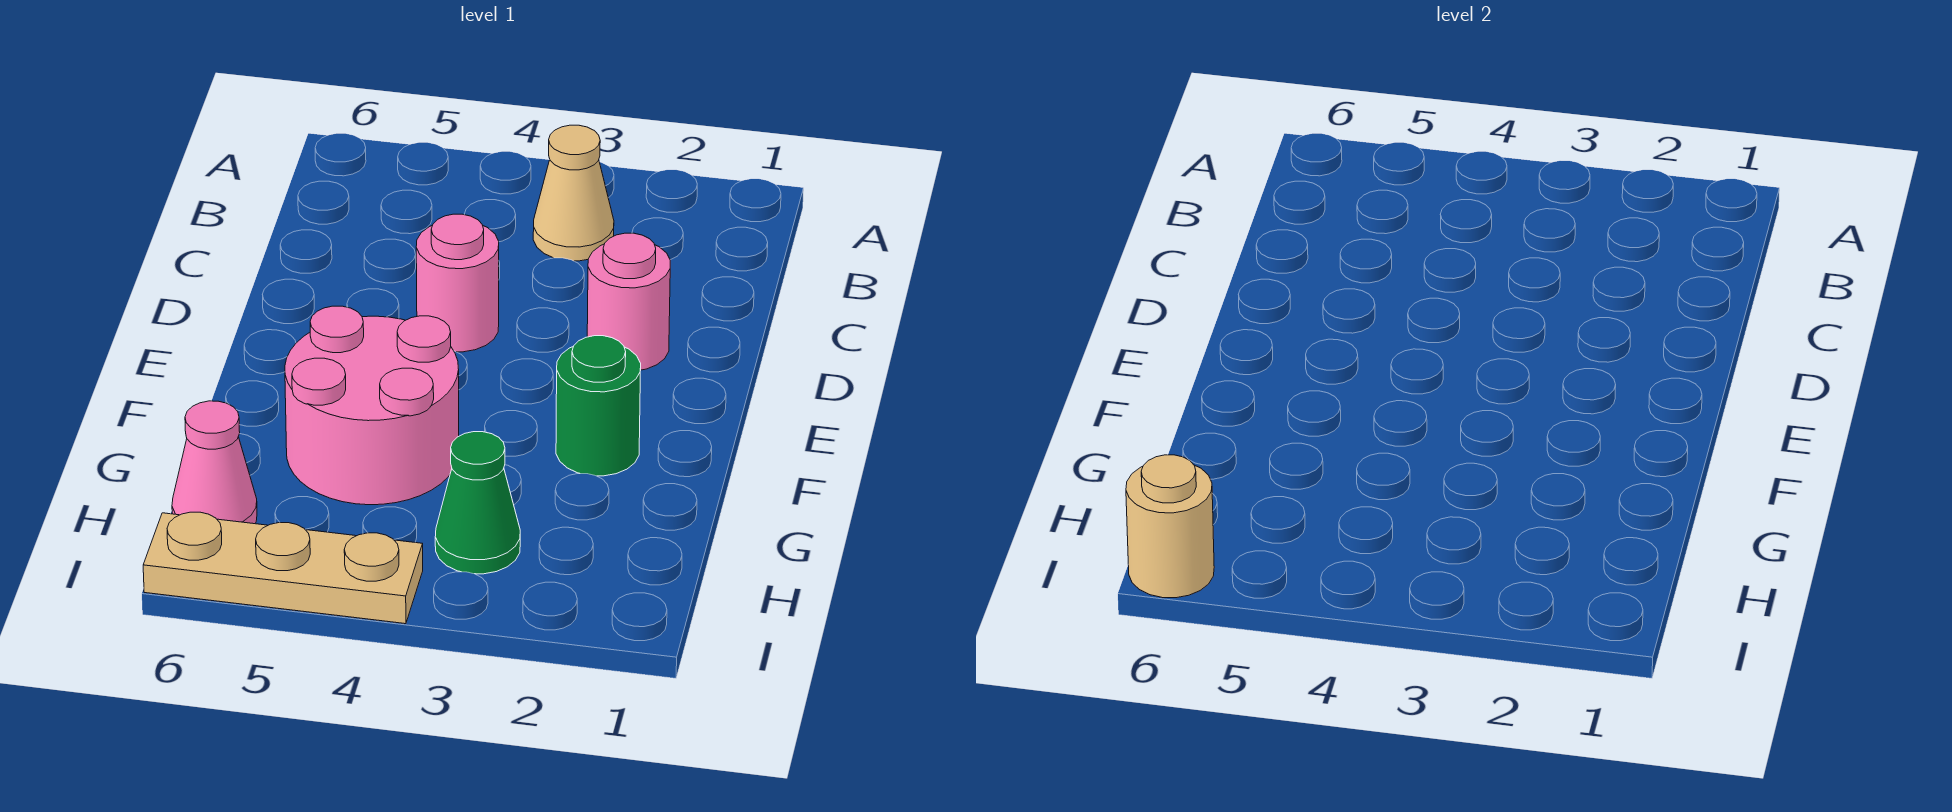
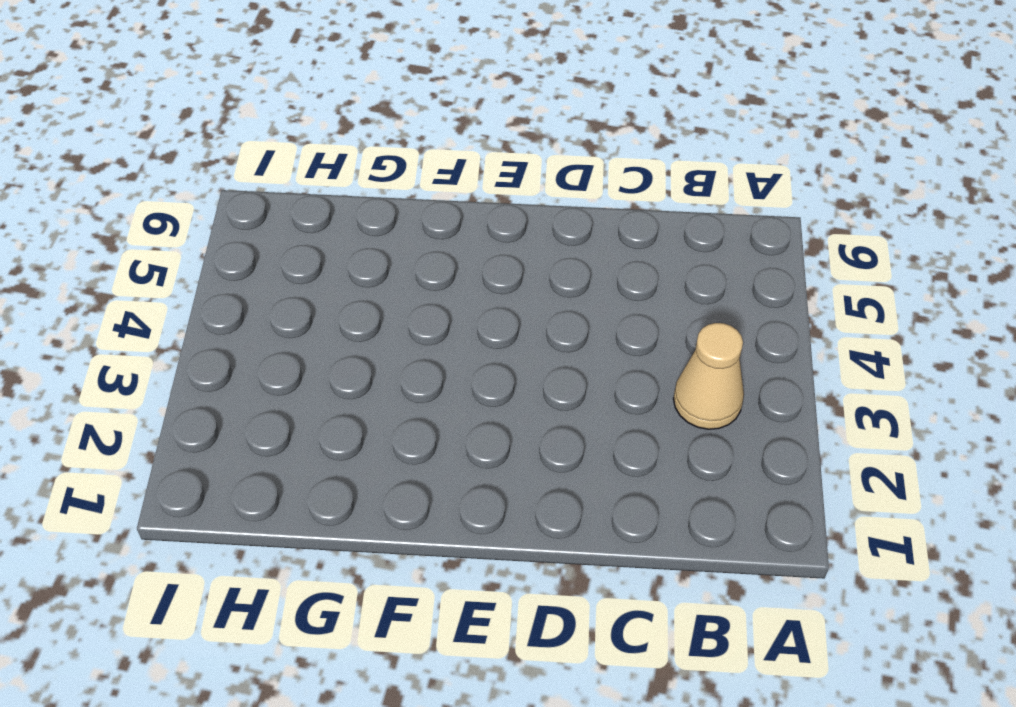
none -> pink round brick D2 level 1
none -> pink round brick D4 level 1

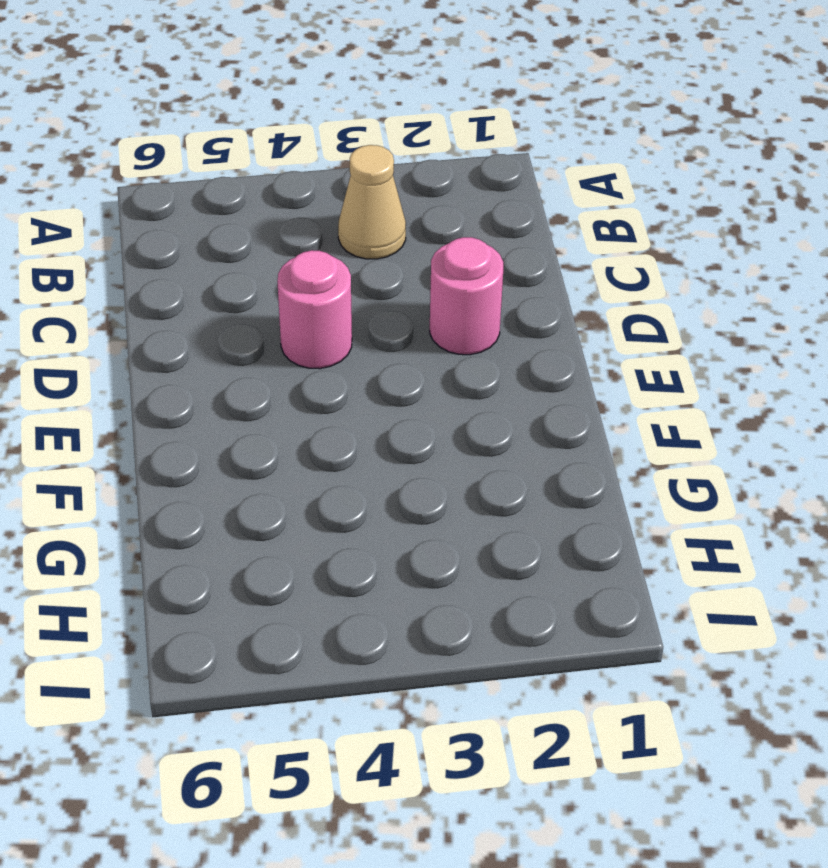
none -> green round brick F2 level 1
none -> pink round brick F4:G5 level 1

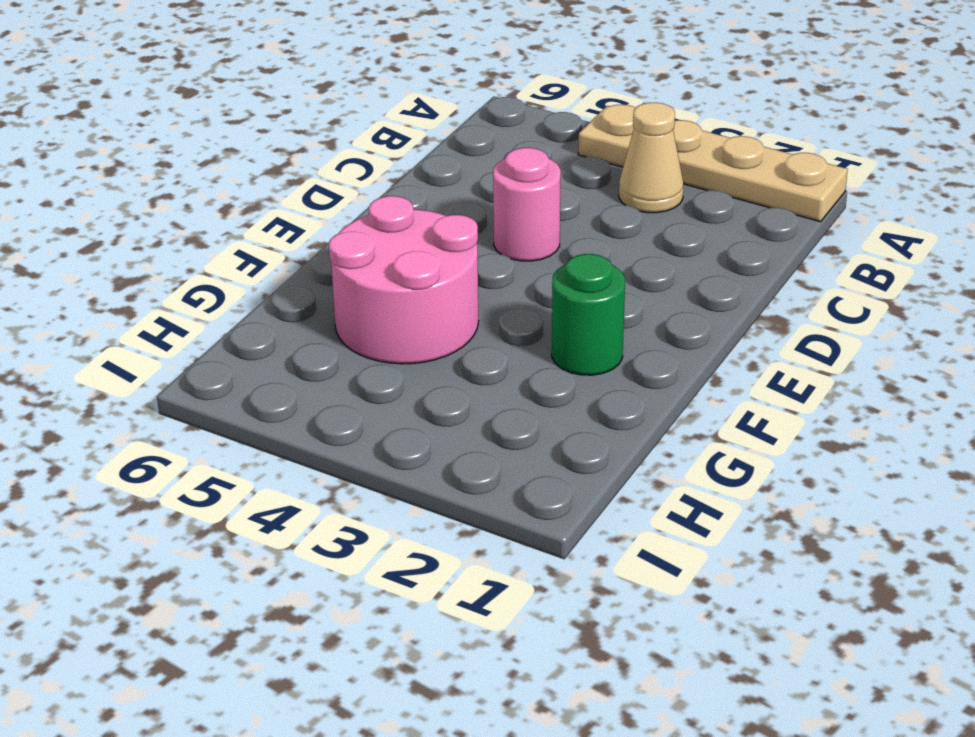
tan plate A1:A4 level 1 -> none
none -> pink round brick D2 level 1
none -> green cone H3 level 1

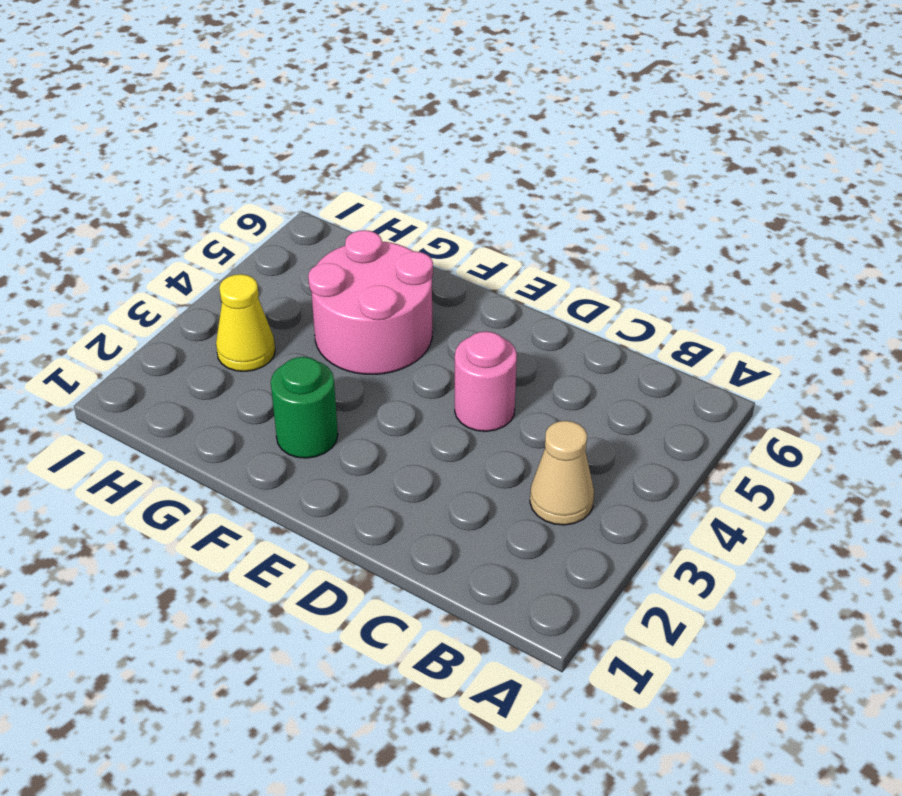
yellow cone H3 level 1 -> green cone H3 level 1
none -> pink round brick D2 level 1
none -> pink cone H6 level 1

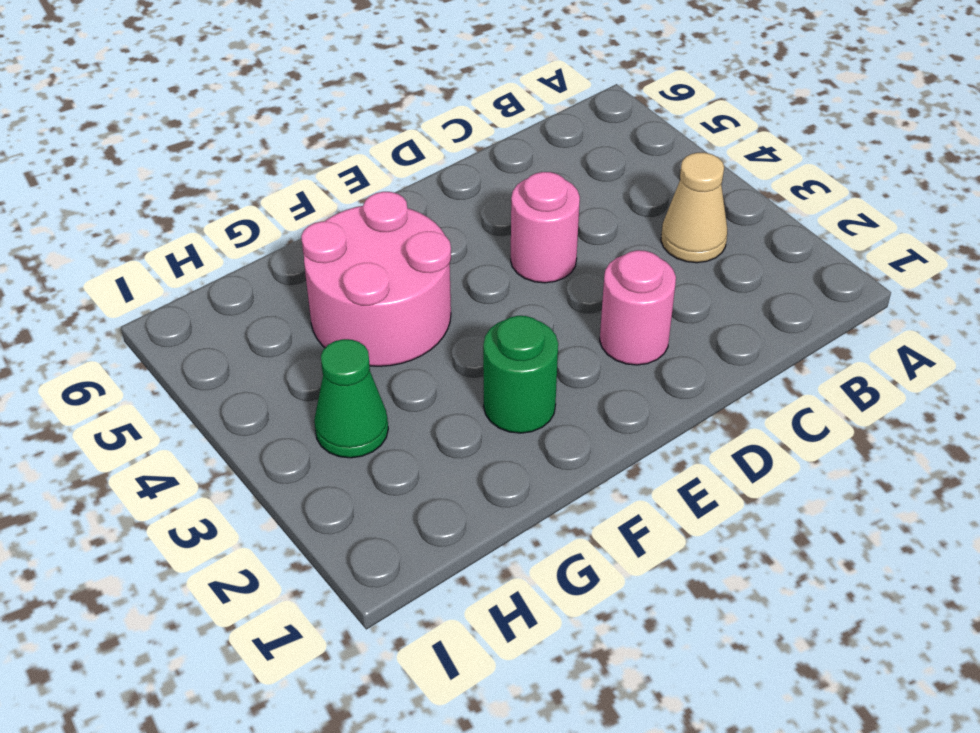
none -> pink cone H6 level 1
none -> tan plate I4:I6 level 1

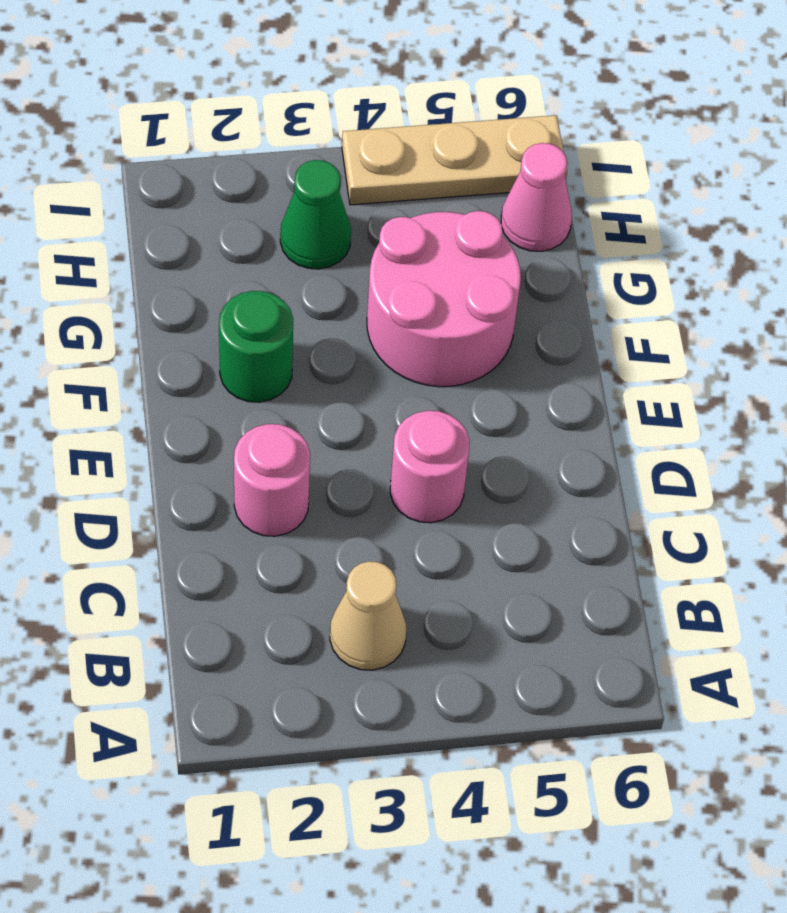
none -> tan round brick I6 level 2

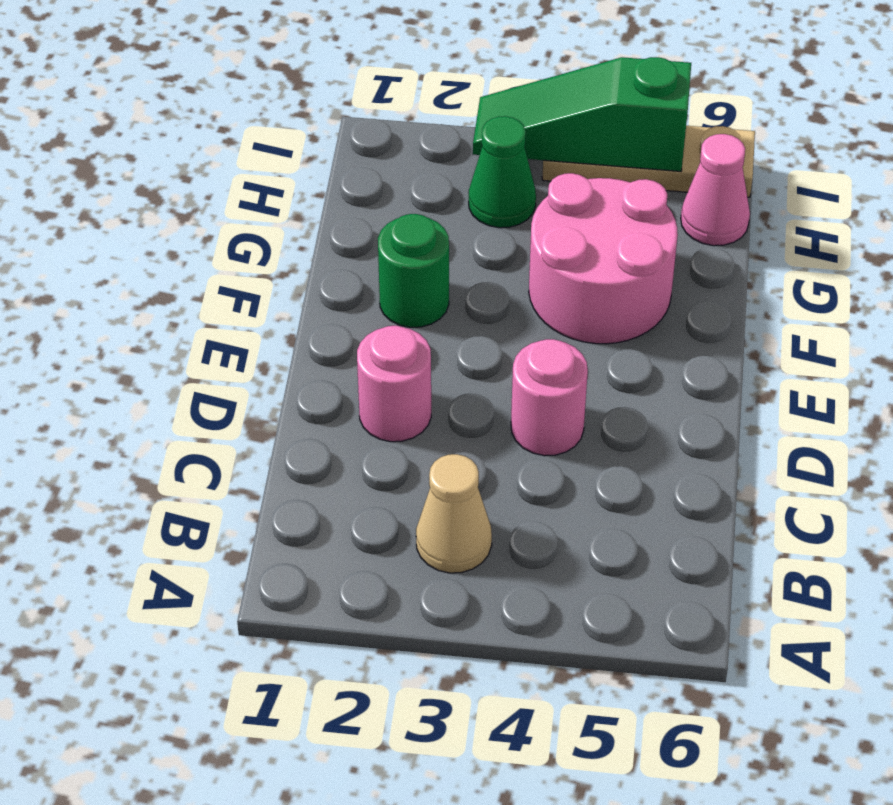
green slope I3:I5 level 2 top 5 -> none
none -> tan round brick I6 level 2

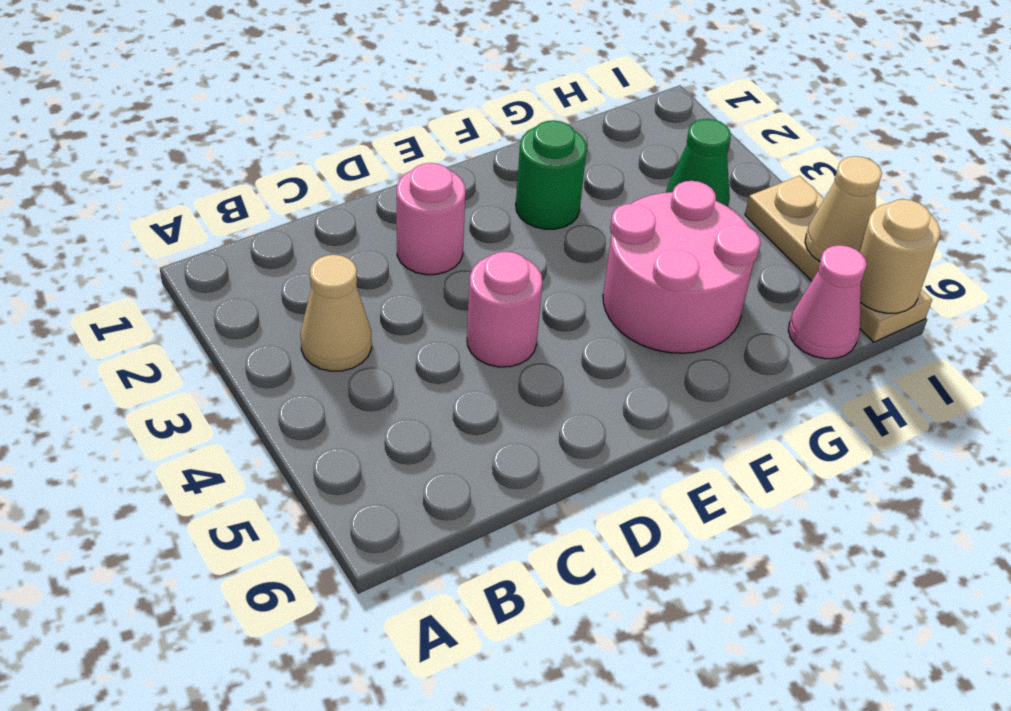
tan cone I5 level 2 -> none

